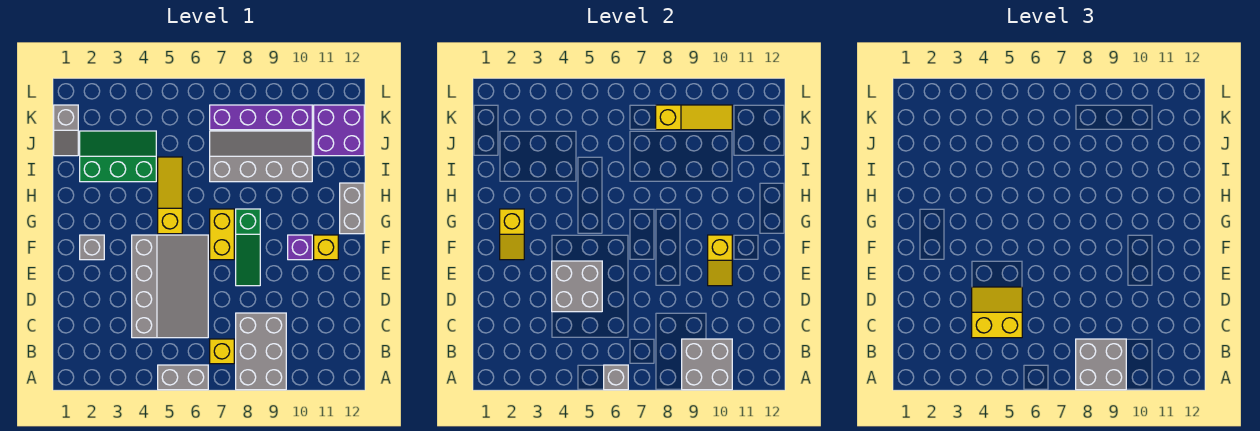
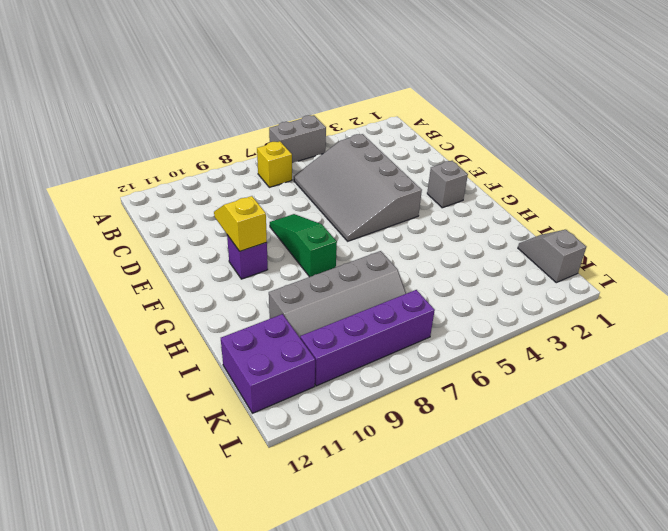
none -> grey brick A8:C9 level 1
none -> yellow brick F7:G7 level 1
none -> yellow brick F11 level 1

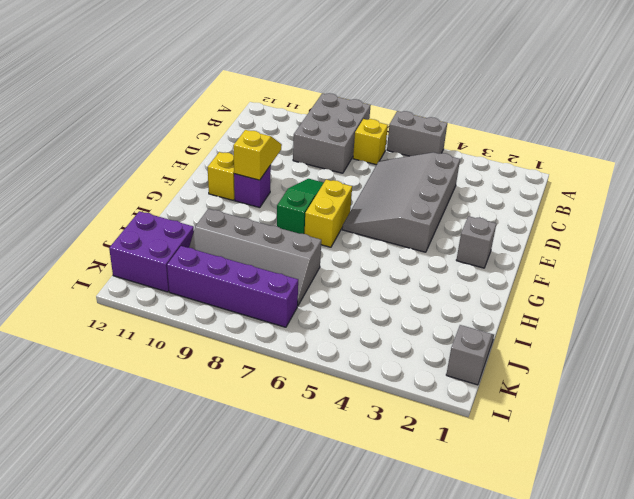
none -> yellow slope G5:I5 level 1 top G
none -> grey brick G12:H12 level 1
none -> green slope I2:J4 level 1 top I

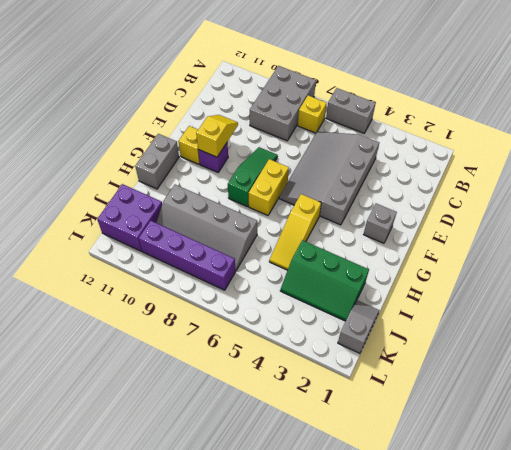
none -> grey brick A6 level 2
none -> grey brick A9:B10 level 2
none -> grey brick D4:E5 level 2

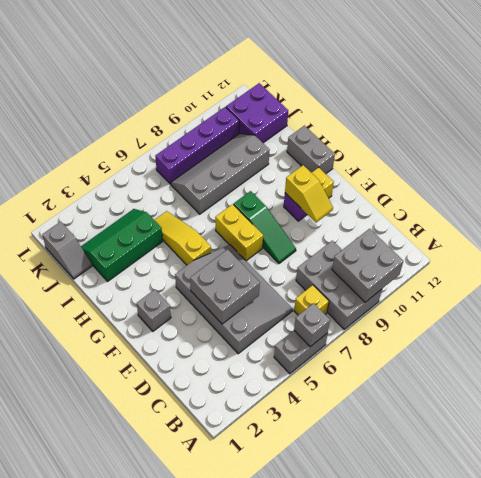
none -> yellow slope F2:G2 level 2 top G
none -> yellow slope K8:K10 level 2 top 8
none -> grey brick A8:B9 level 3

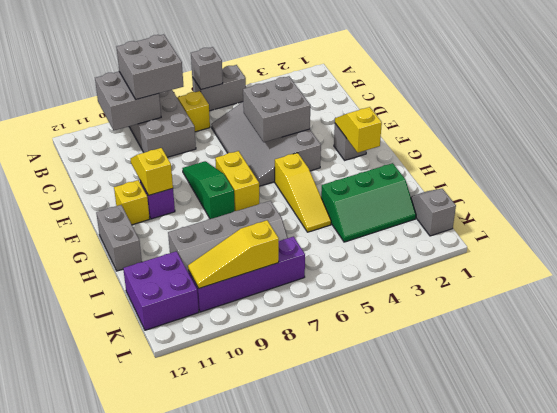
none -> yellow slope C4:D5 level 3 top C

